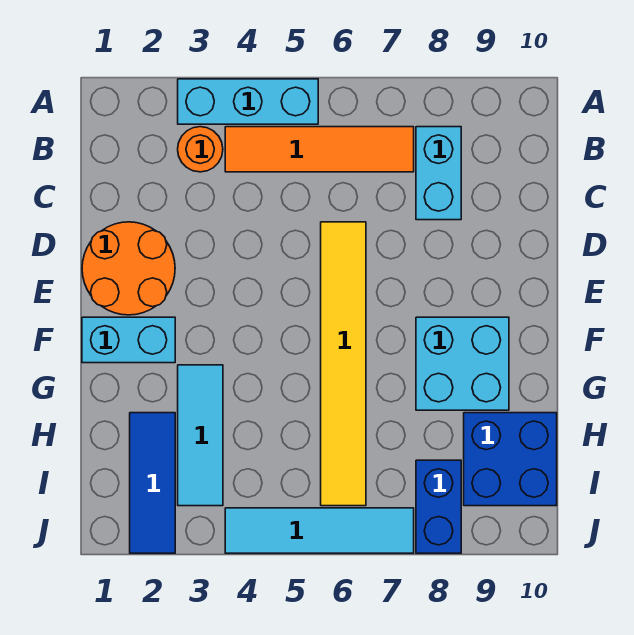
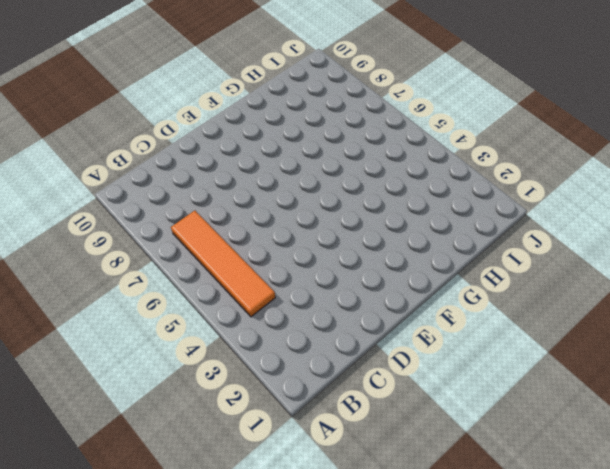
none -> cyan brick A3:A5 level 1
none -> orange round brick B3 level 1
none -> cyan brick B8:C8 level 1

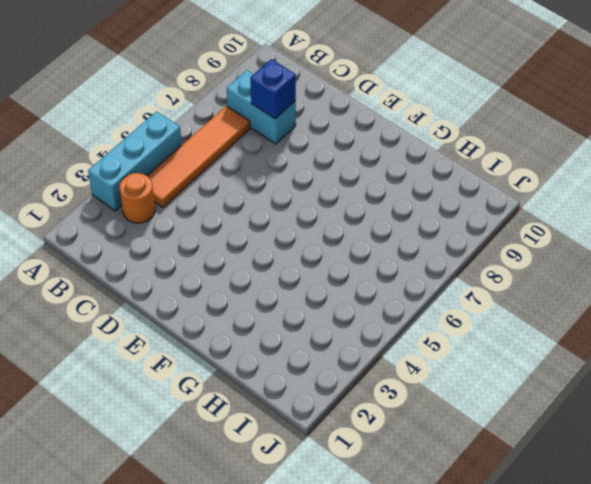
blue brick C8 level 2 -> none
none -> orange round brick D1:E2 level 1
none -> yellow tile D6:I6 level 1
none -> cyan brick F1:F2 level 1

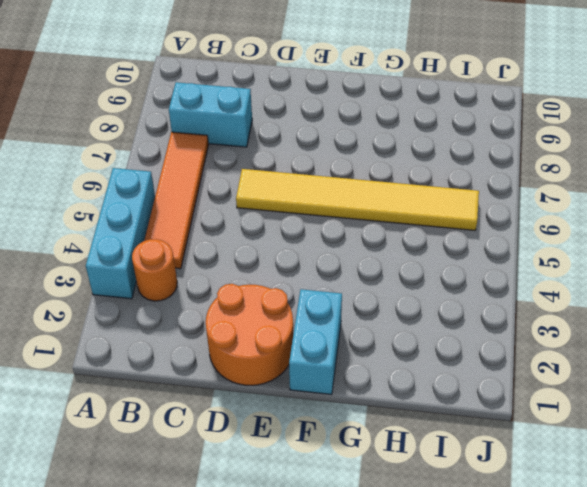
none -> cyan brick F8:G9 level 1
none -> cyan tile G3:I3 level 1
none -> blue tile H2:J2 level 1

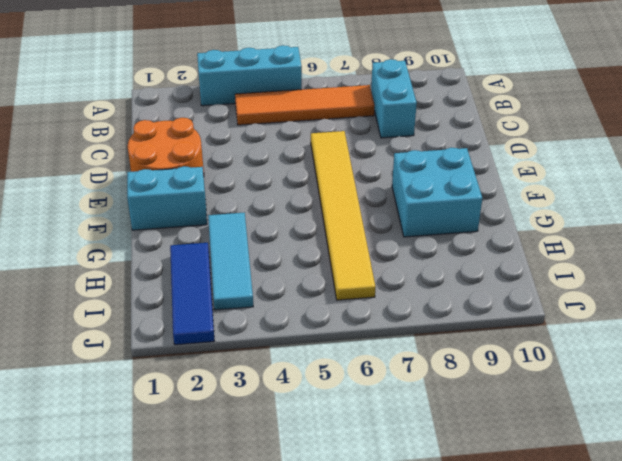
none -> orange round brick B3 level 1
none -> blue brick H9:I10 level 1
none -> blue brick I8:J8 level 1

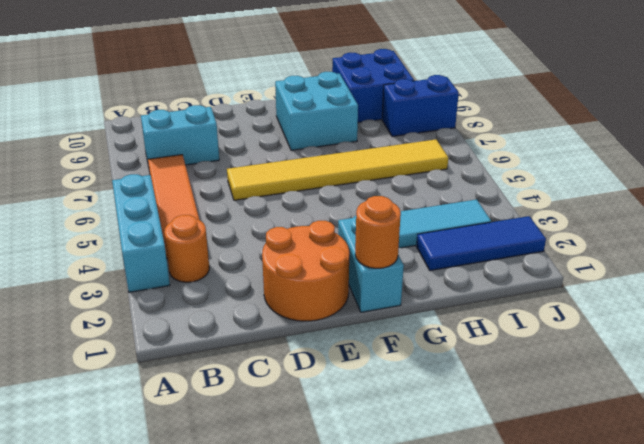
orange round brick F1 level 2 -> none
none -> cyan tile J4:J7 level 1

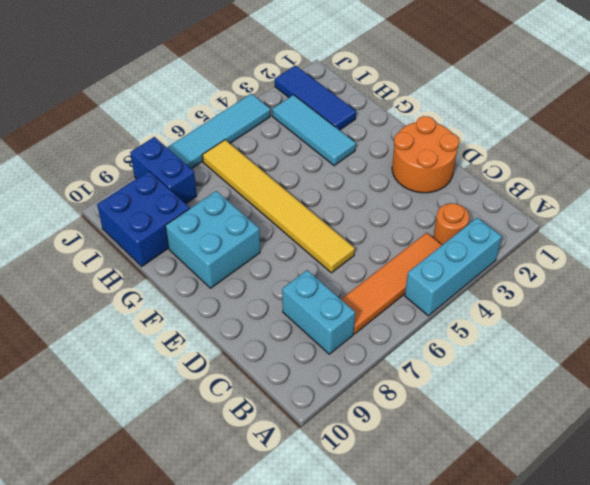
none -> cyan brick F1:F2 level 1

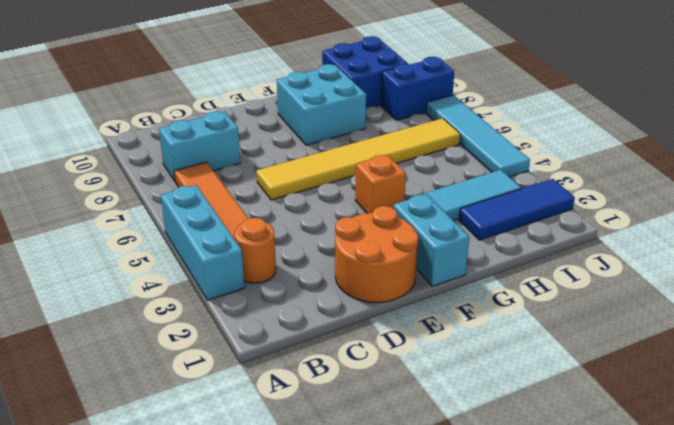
orange brick F4 level 1 -> none

